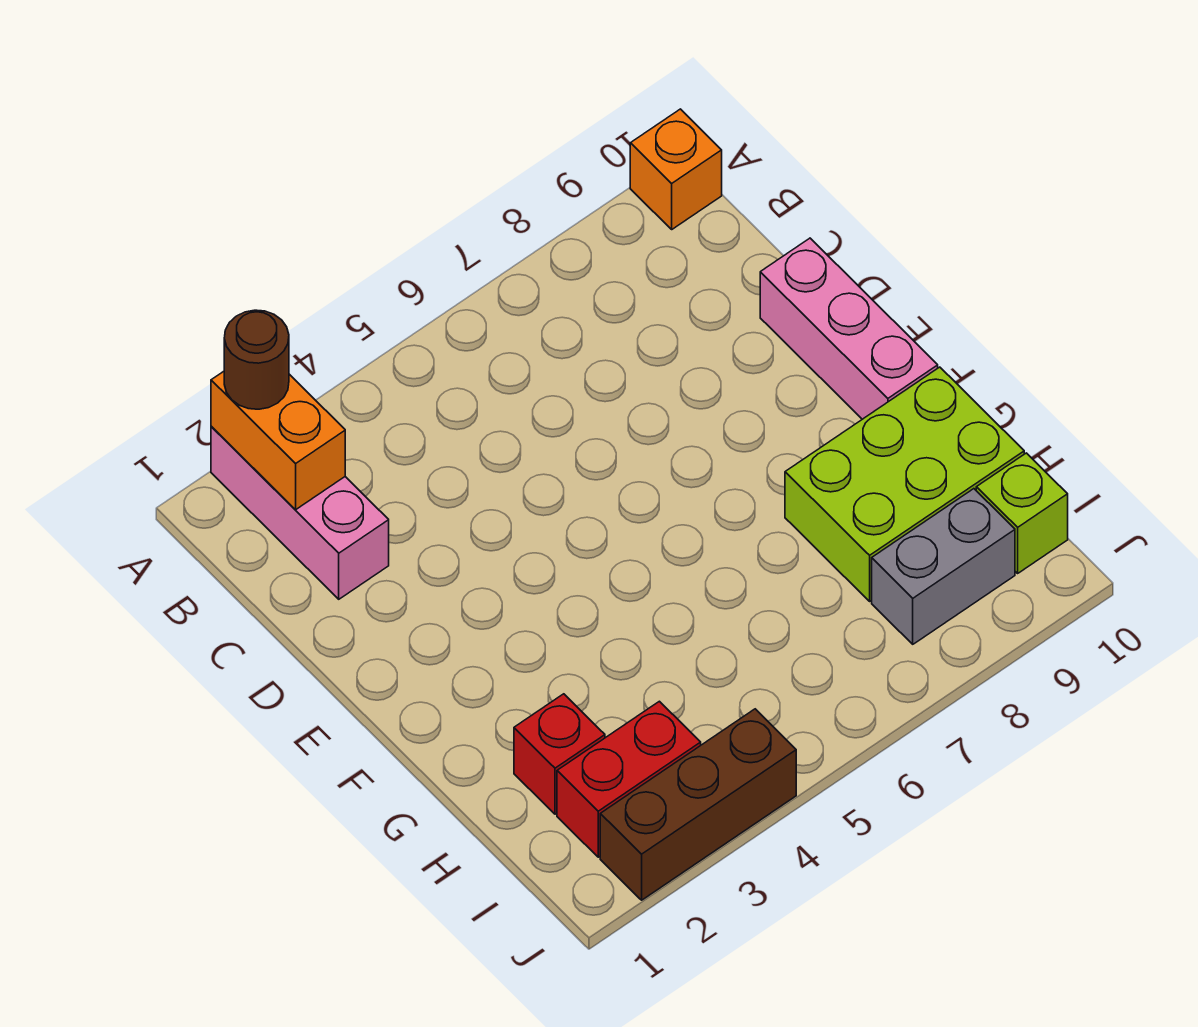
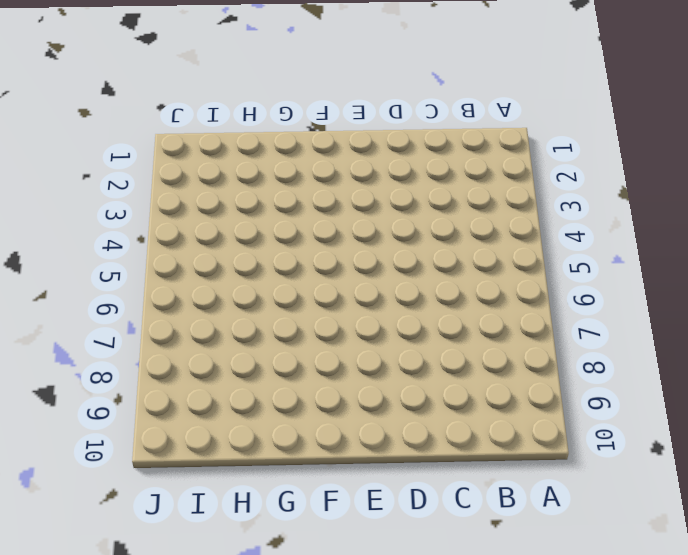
none -> pink brick A2:C2 level 1
none -> orange brick A10 level 1

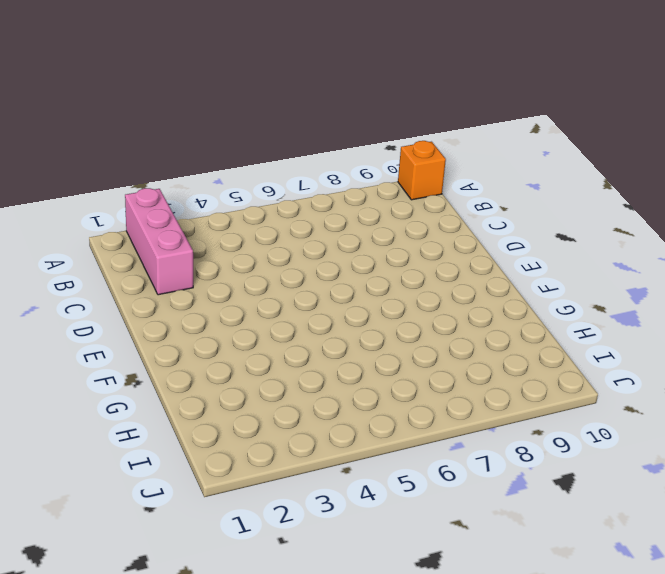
none -> pink brick D10:F10 level 1
none -> lime brick G8:H10 level 1

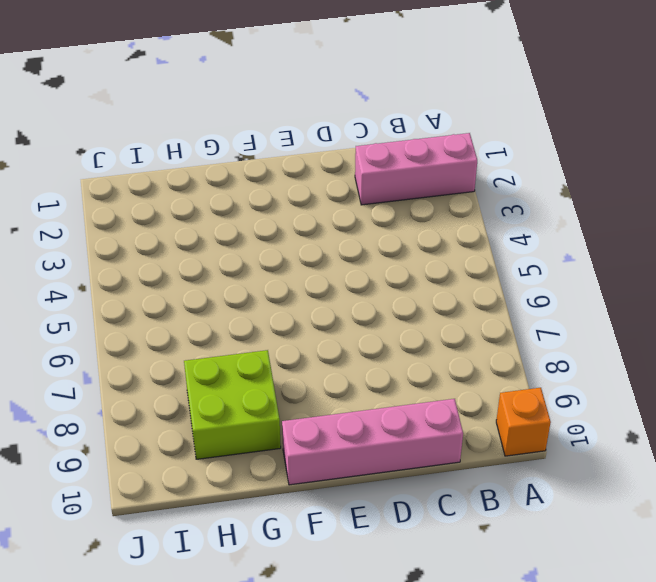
pink brick C10:F10 level 1 -> pink brick D10:F10 level 1
lime brick G8:H9 level 1 -> lime brick G8:H10 level 1
none -> red brick H2 level 1
none -> red brick I2:I3 level 1

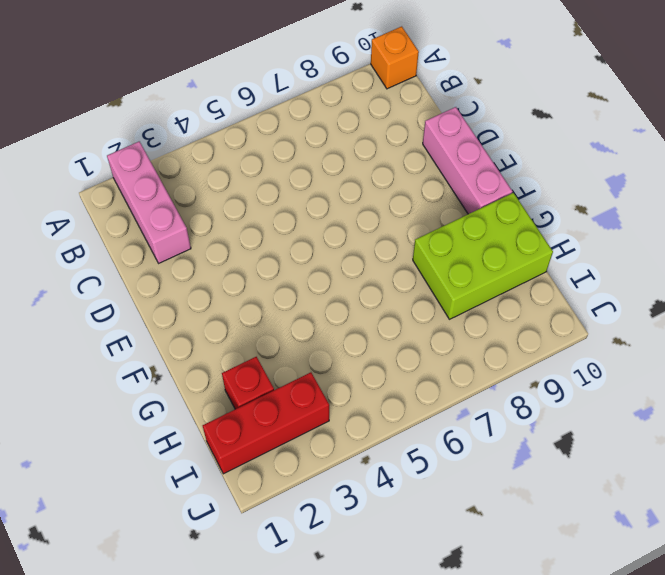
red brick I1:I3 level 1 -> red brick I2:I3 level 1
none -> grey brick I8:I9 level 1
none -> lime brick I10 level 1

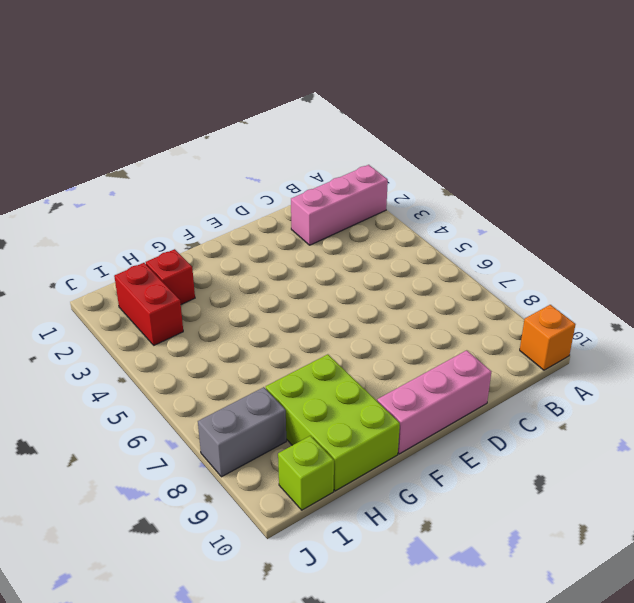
grey brick I8:J8 level 1 -> grey brick I8:I9 level 1
none -> brown brick J2:J4 level 1
none -> orange brick A2:B2 level 2

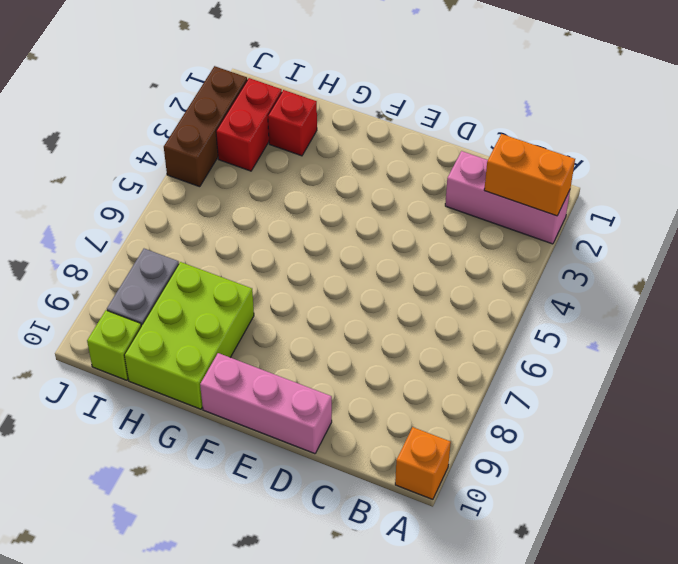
none -> brown round brick A2 level 3

